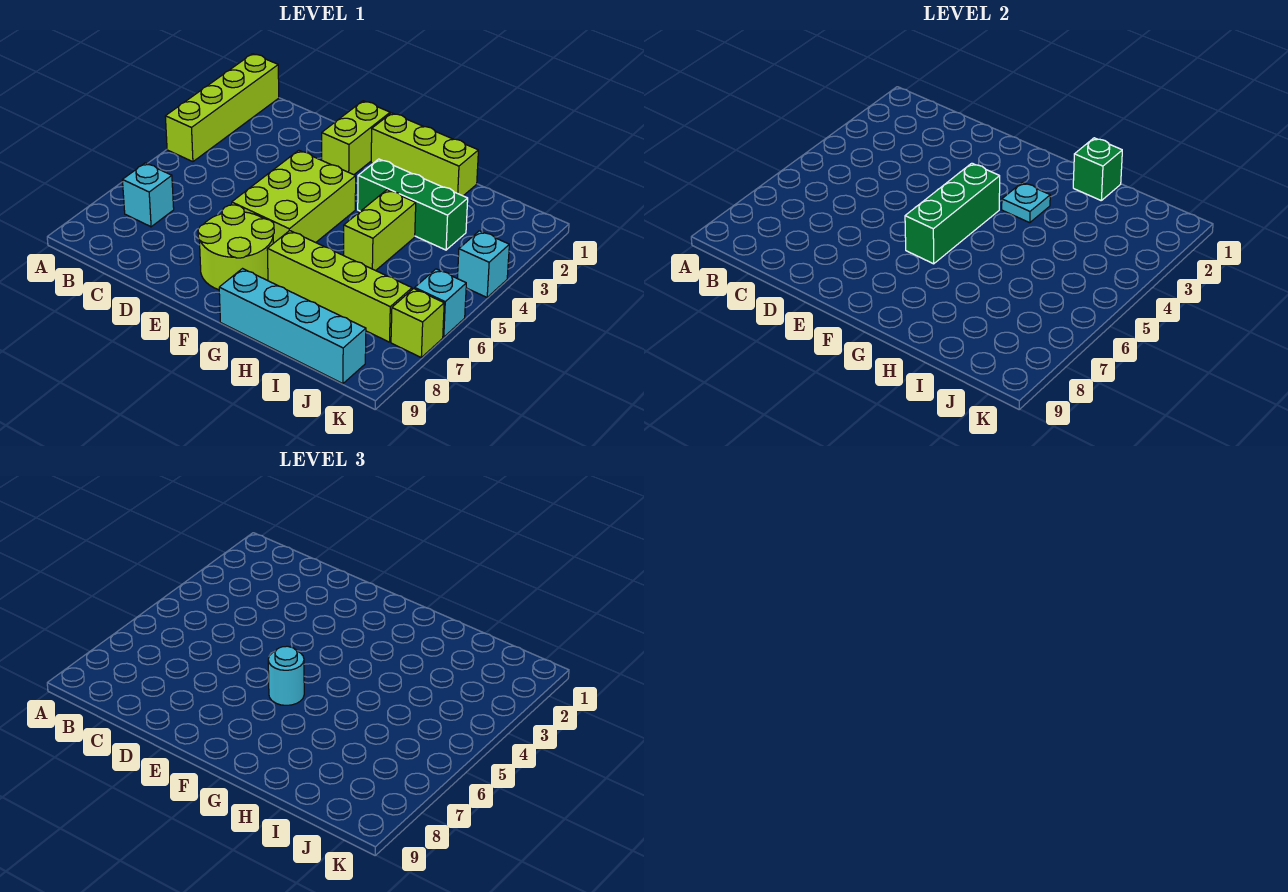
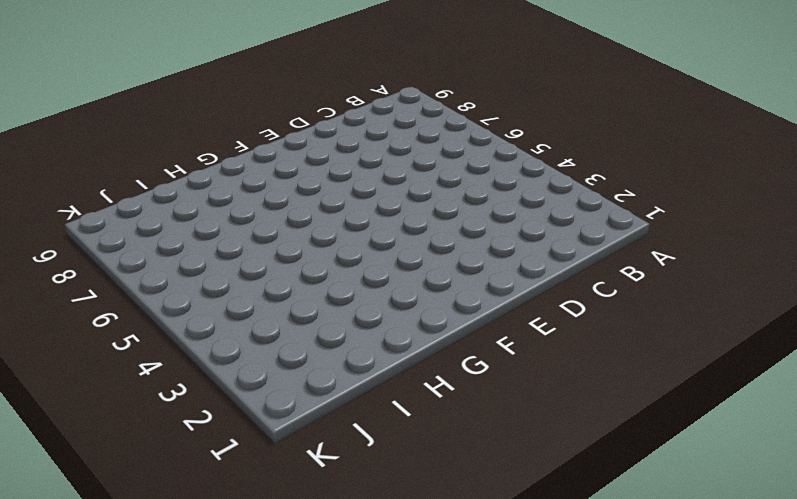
none -> lime brick A1:A4 level 1
none -> cyan brick B7 level 1
none -> lime brick E1:E2 level 1

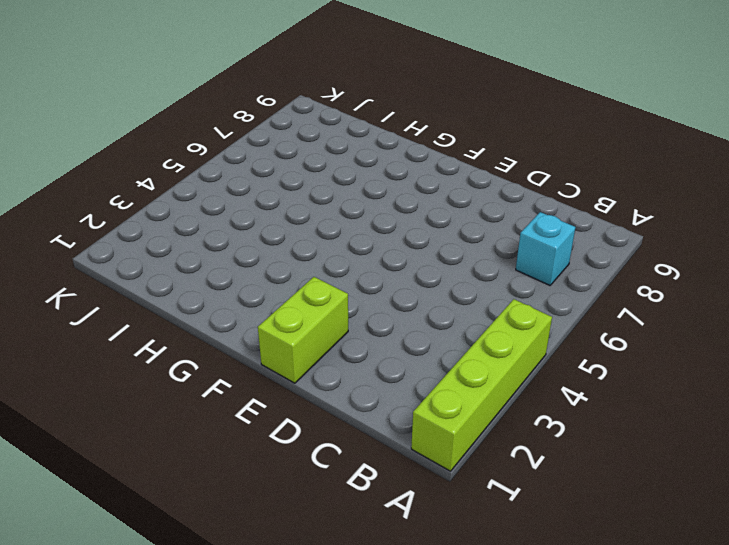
none -> lime brick E4:F6 level 1
none -> lime round brick E7:F8 level 1
none -> lime brick F1:H1 level 1

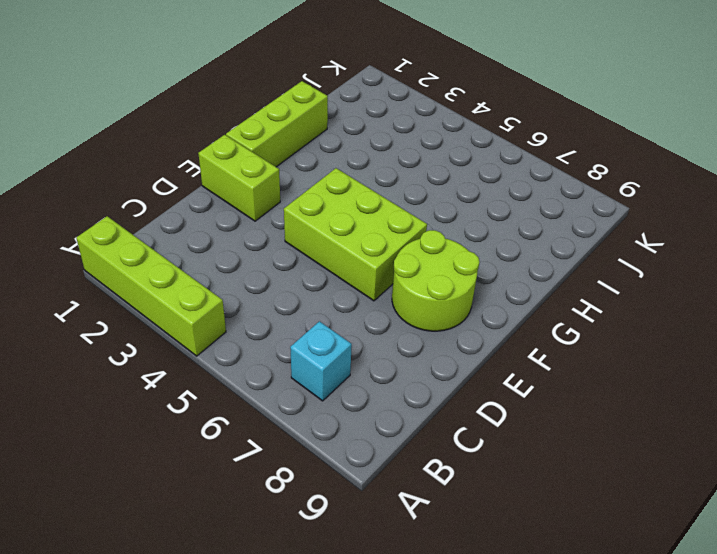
none -> green brick G3:I3 level 1
none -> lime brick G7:J7 level 1
none -> cyan brick G9:J9 level 1

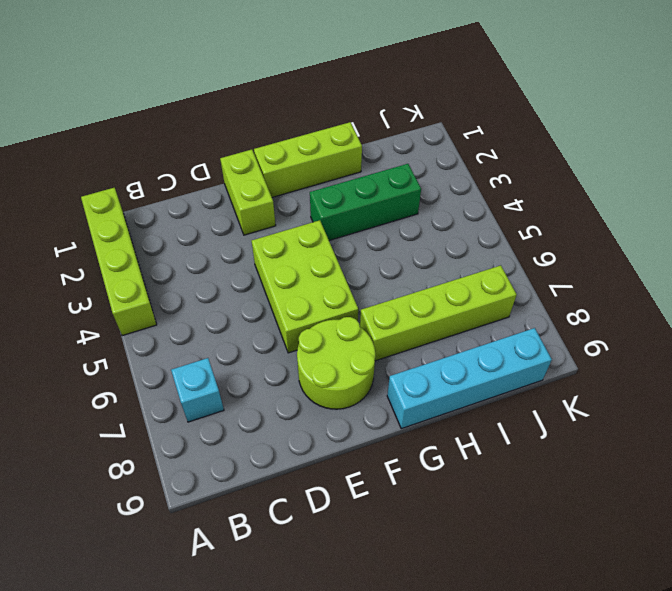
none -> lime brick H4:H5 level 1
none -> cyan brick K4 level 1
none -> cyan brick K6 level 1

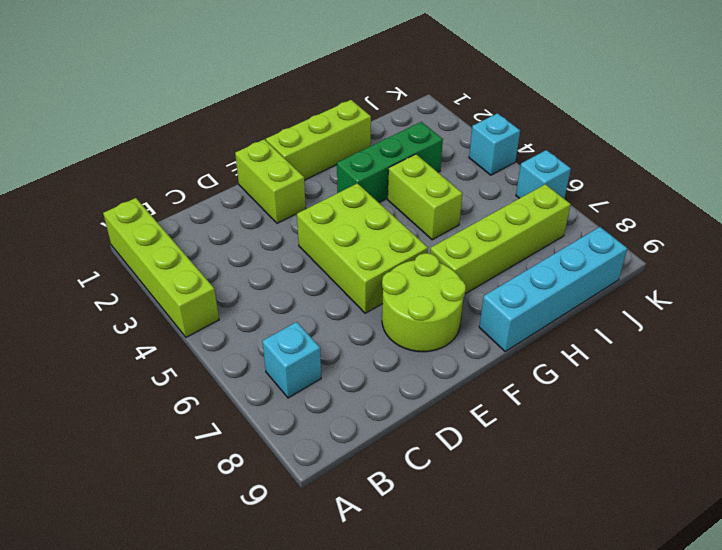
none -> lime brick K7 level 1
none -> green brick F4:F6 level 2
none -> cyan plate G3 level 2

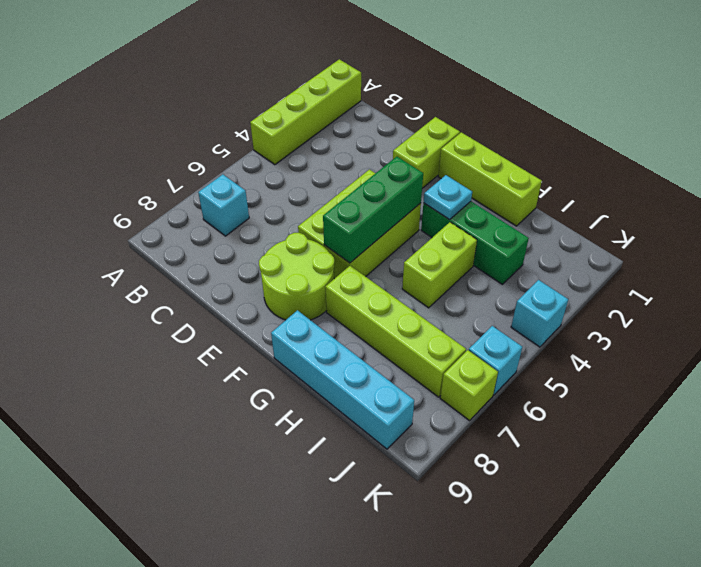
none -> green brick H1 level 2
none -> cyan round brick F6 level 3

